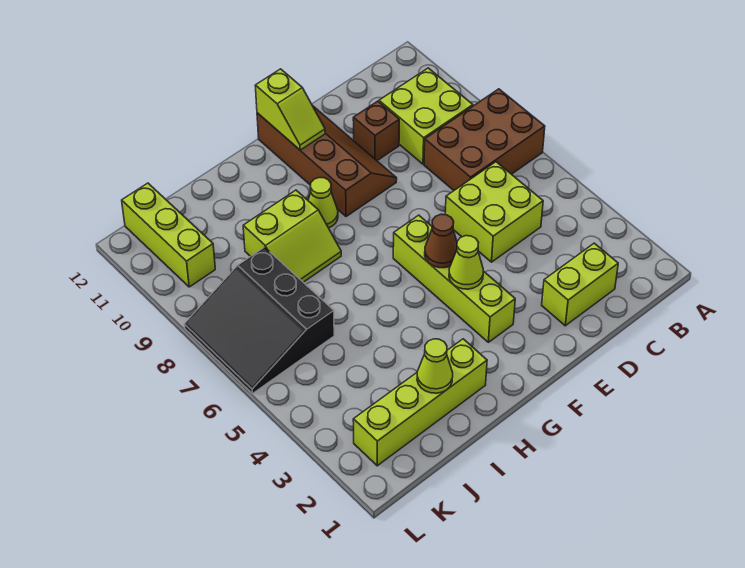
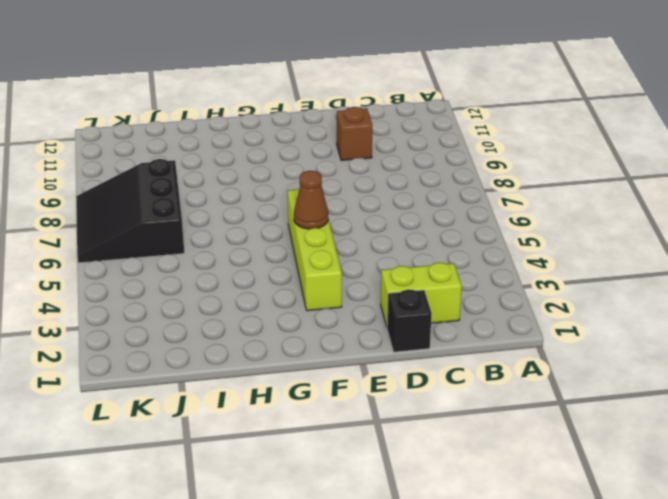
black brick D1 level 1 -> none
none -> brown brick A7:C8 level 1
none -> lime brick B9:C10 level 1
none -> lime brick C5:D6 level 1

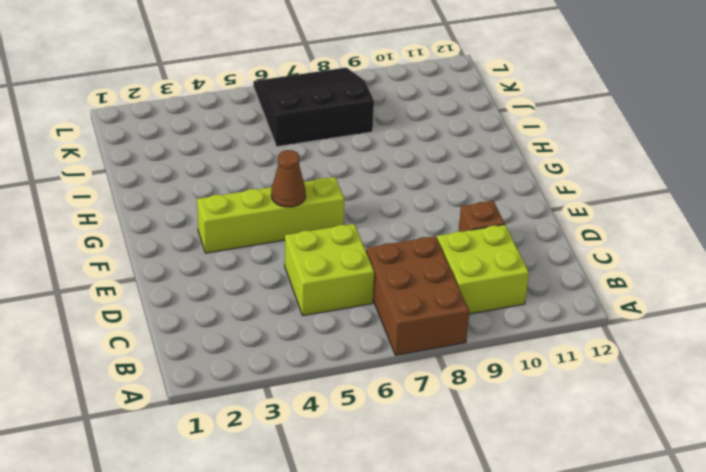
none -> lime brick C2:D2 level 1
none -> brown slope E9:F12 level 1 top F
none -> lime cone G9 level 1

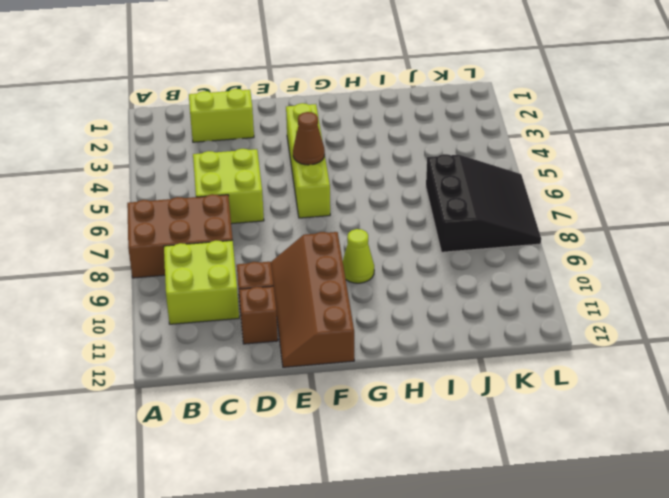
brown brick D11 level 1 -> none
none -> lime brick H2:K2 level 1
none -> lime slope H8:I9 level 1 top 9
none -> lime brick K10:K12 level 1

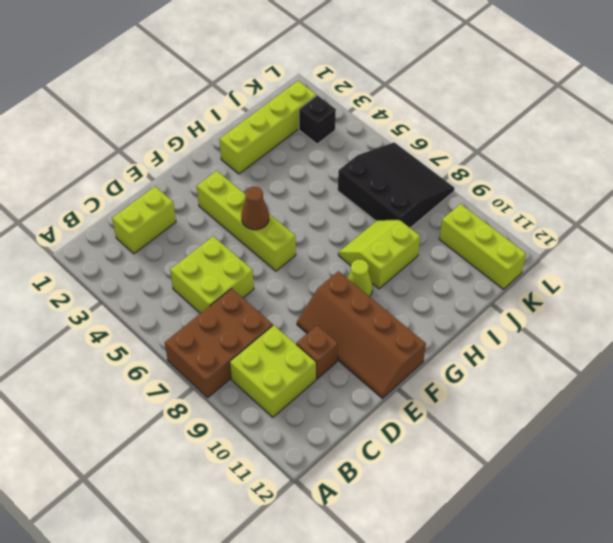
black brick K3 level 1 -> none
none -> lime cone F4 level 2
none -> lime slope F11:F12 level 2 top 12
none -> lime cone I2 level 2

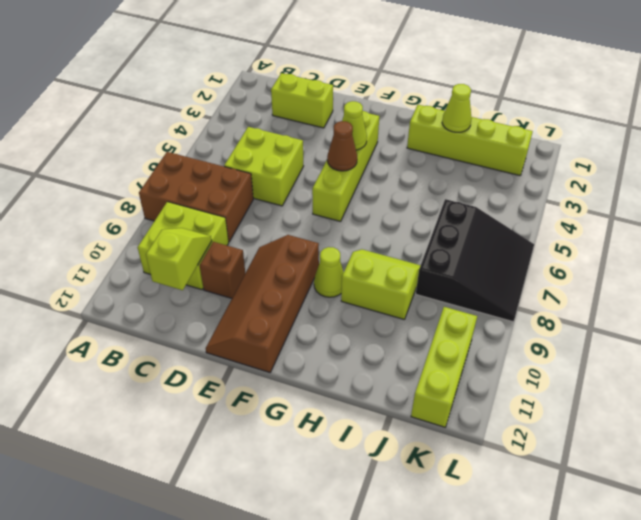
lime slope C10:C11 level 2 top 11 -> lime slope F11:F12 level 2 top 12

